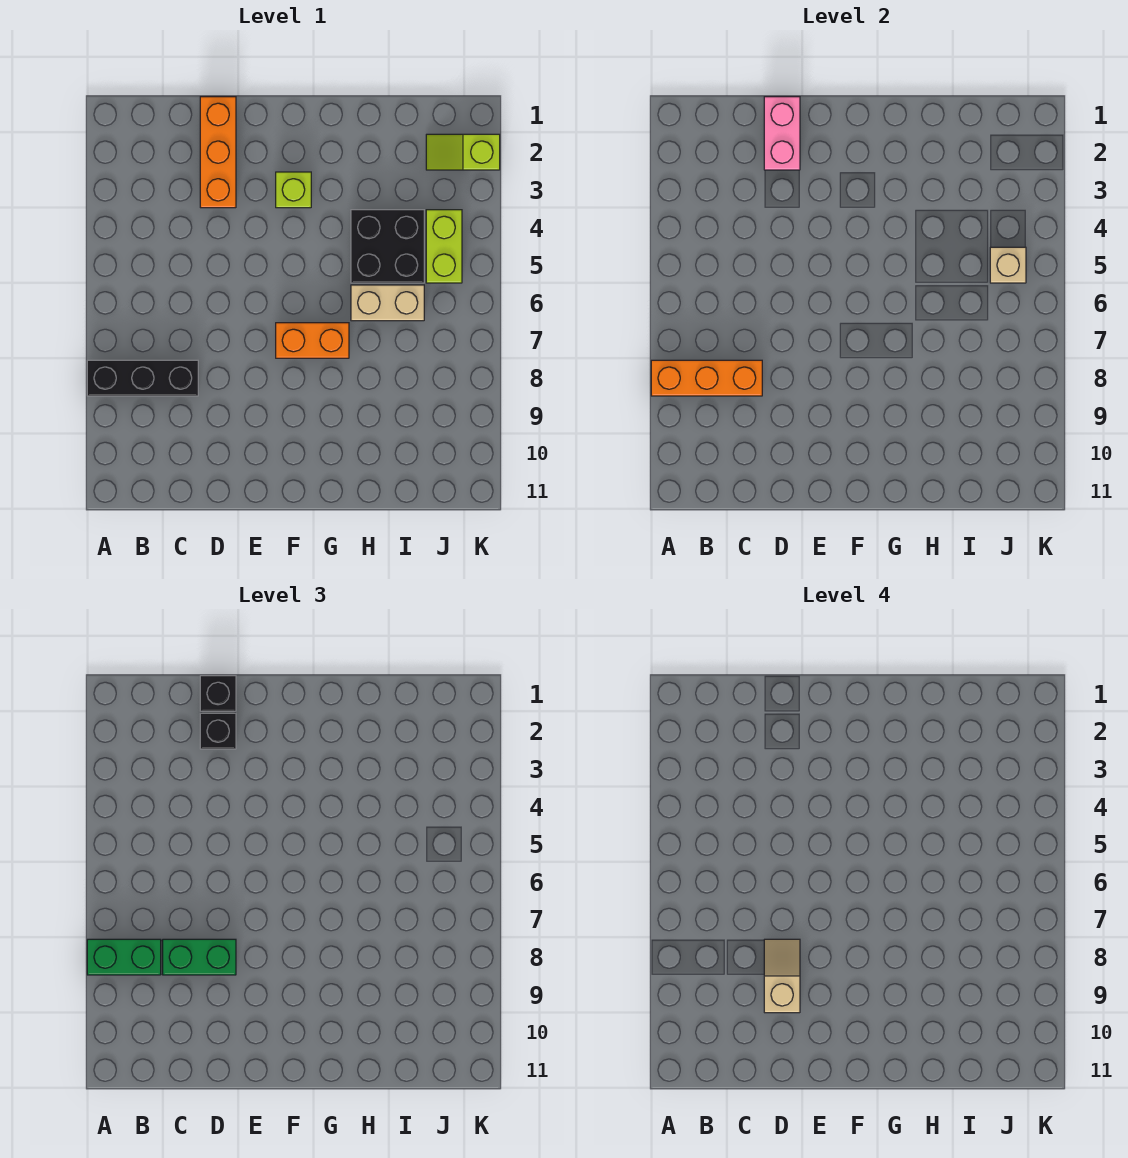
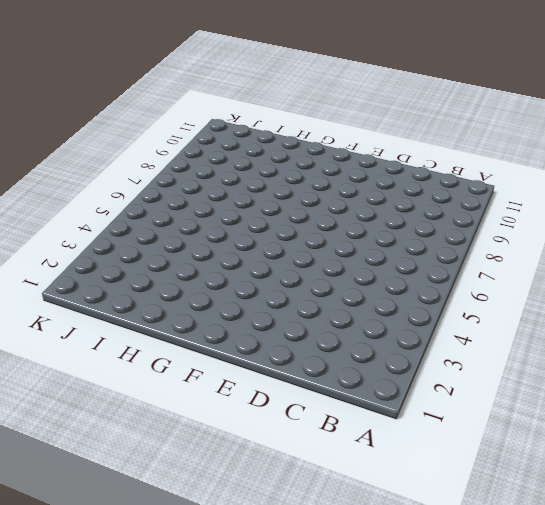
none -> black brick A8:C8 level 1
none -> orange brick D1:D3 level 1
none -> lime brick F3 level 1

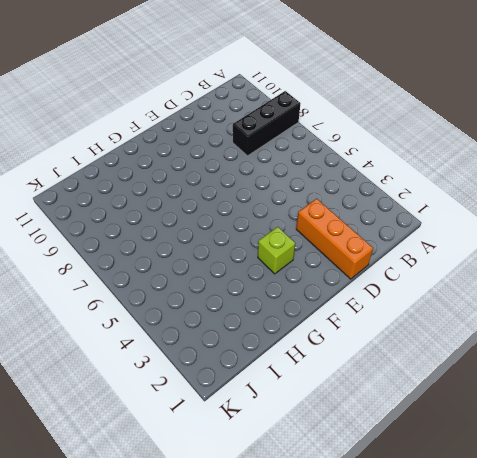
none -> orange brick F7:G7 level 1
none -> black brick H4:I5 level 1
none -> tan brick H6:I6 level 1

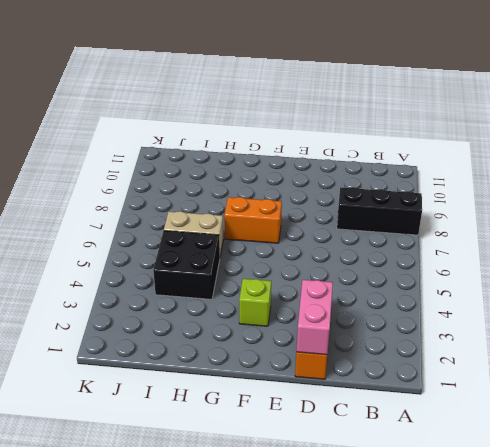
none -> lime slope J2:K2 level 1 top K
none -> lime brick J4:J5 level 1
none -> orange brick A8:C8 level 2

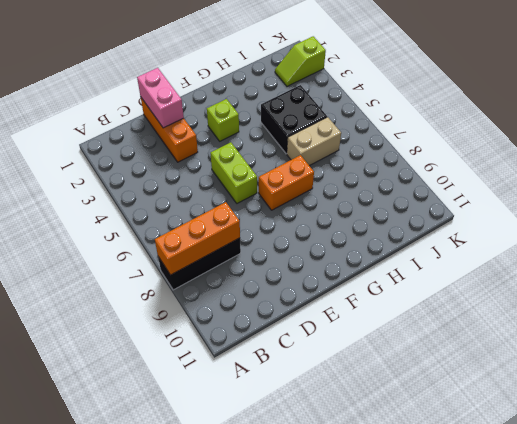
lime brick E5:E6 level 1 -> lime brick J4:J5 level 1
none -> tan brick J5 level 2
none -> green brick A8:B8 level 3
none -> green brick C8:D8 level 3

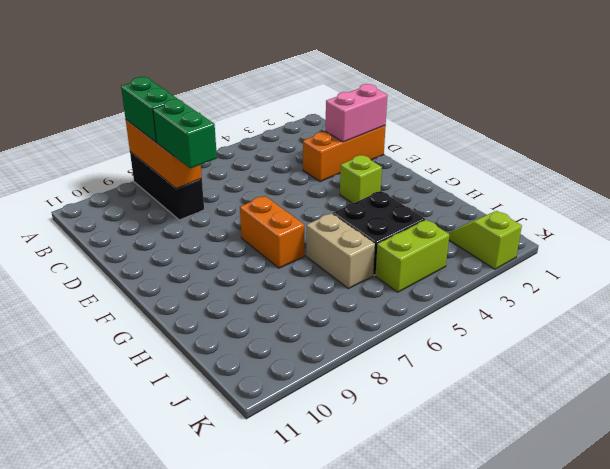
none -> tan brick J5 level 2
none -> black brick D1 level 3
none -> black brick D2 level 3

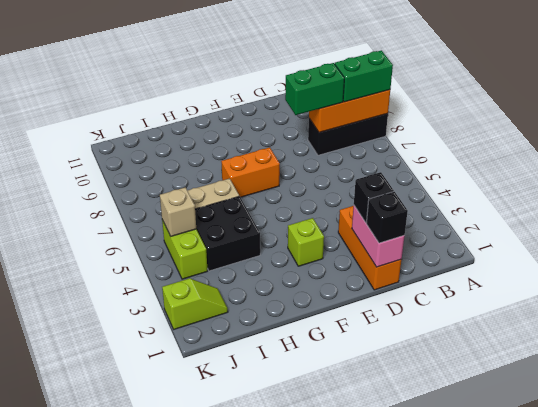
none -> tan slope D8:D9 level 4 top 9

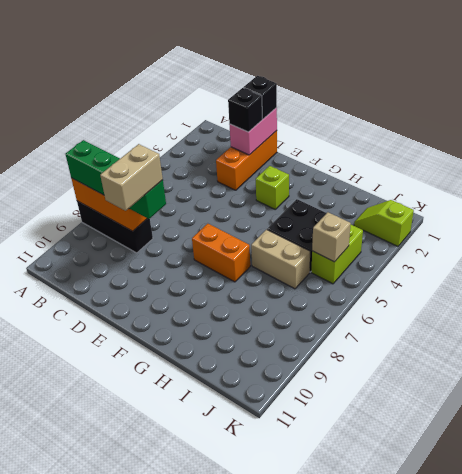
tan brick D8:D9 level 4 -> tan slope D8:D9 level 4 top 9

